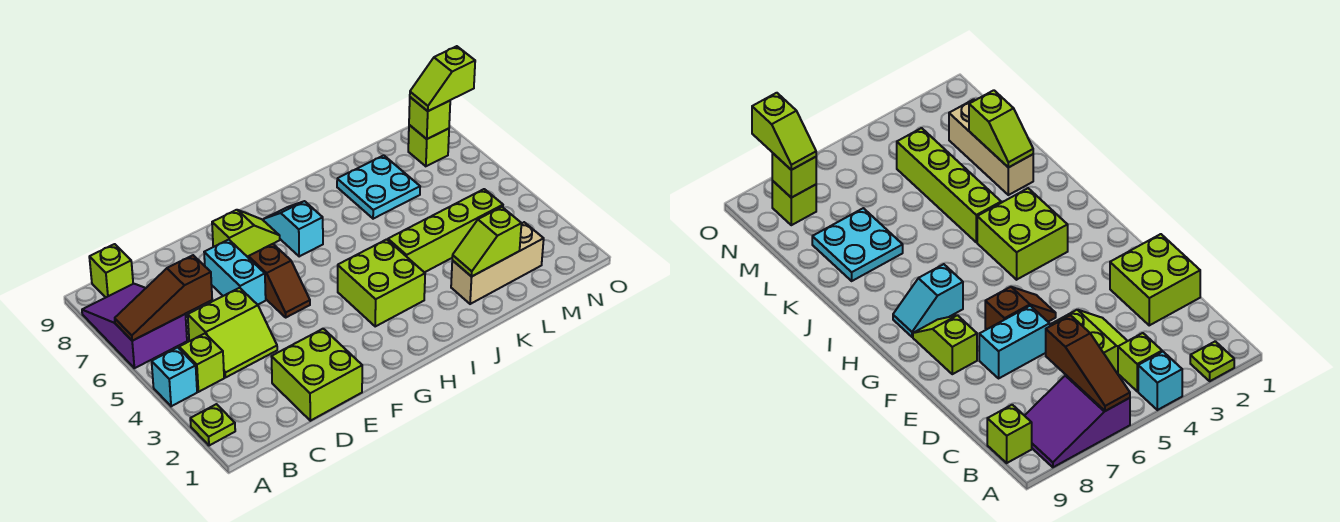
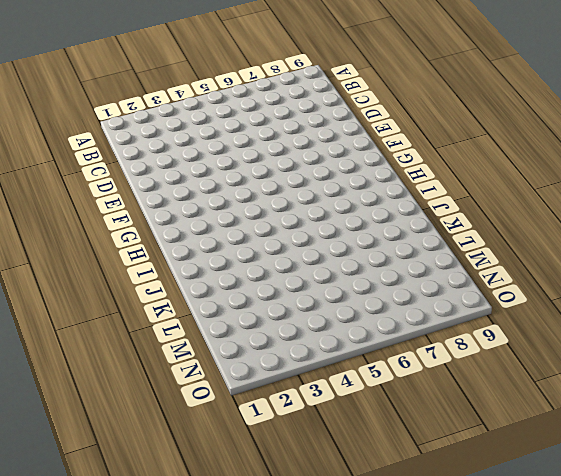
none -> lime plate A2 level 1
none -> cyan brick A4 level 1
none -> purple slope A6:B8 level 1 top 6

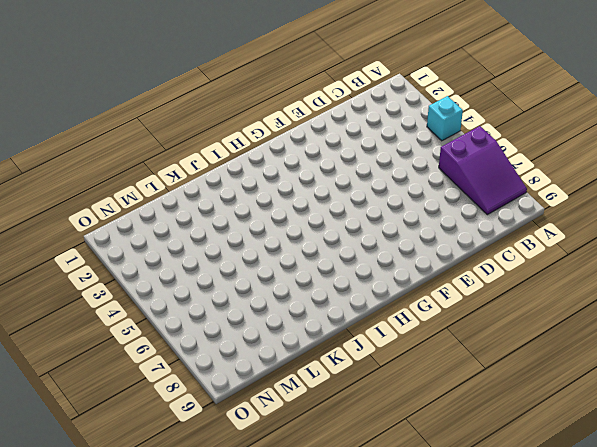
none -> lime plate A2 level 1
none -> lime brick B4 level 1
none -> lime brick B9 level 1

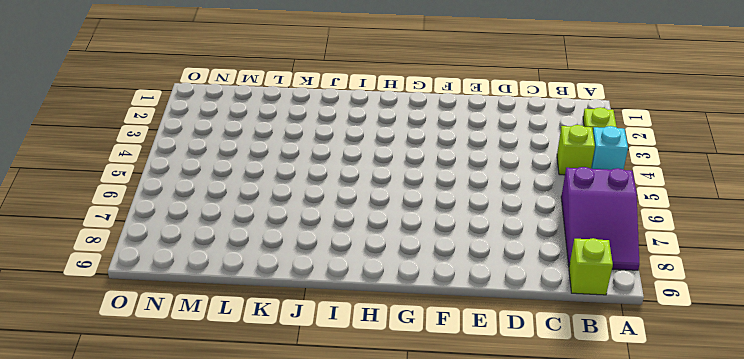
none -> lime slope C4:D5 level 1 top 5
none -> lime brick D1:E2 level 1
none -> cyan brick E6:E7 level 1

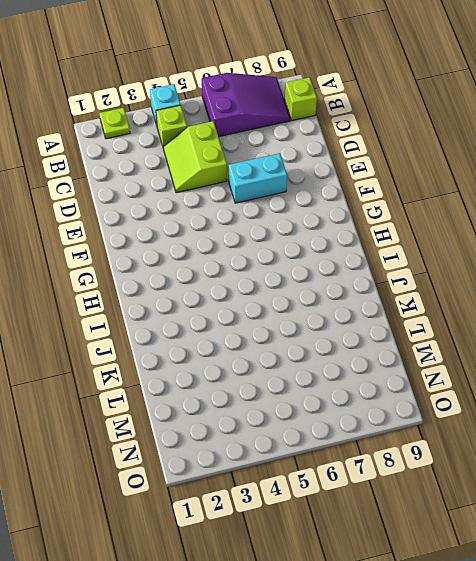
none -> lime brick D1:E2 level 1
none -> brown slope F5:F6 level 1 top 6
none -> lime slope F8:G8 level 1 top F

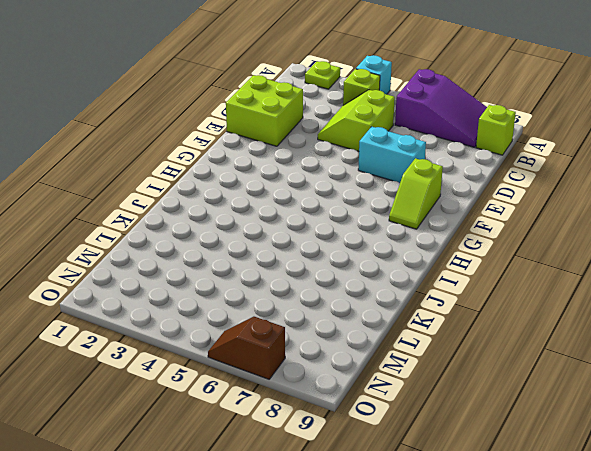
brown slope O6:O7 level 1 top 7 -> brown slope F5:F6 level 1 top 6
none -> lime brick H3:I4 level 1
none -> cyan slope H7:H8 level 1 top 7
none -> lime brick J4:M4 level 1

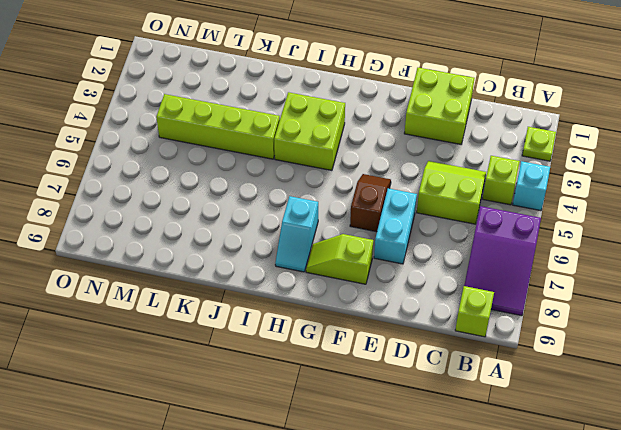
none -> tan brick K2:M2 level 1
none -> cyan plate K7:L8 level 1
none -> lime brick N8 level 1

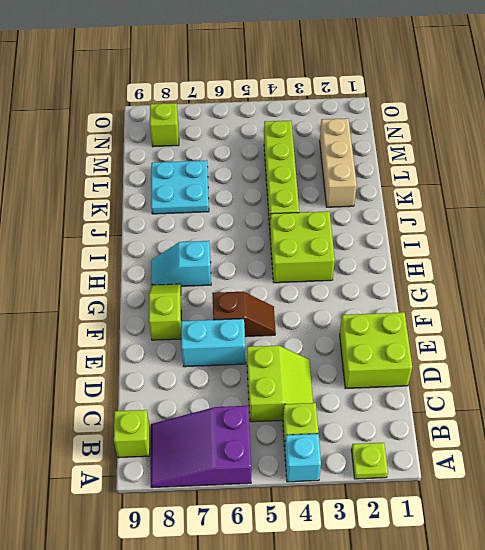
none -> brown slope A6:C6 level 2 top C
none -> lime slope K2:L2 level 2 top L
none -> lime brick N8 level 2

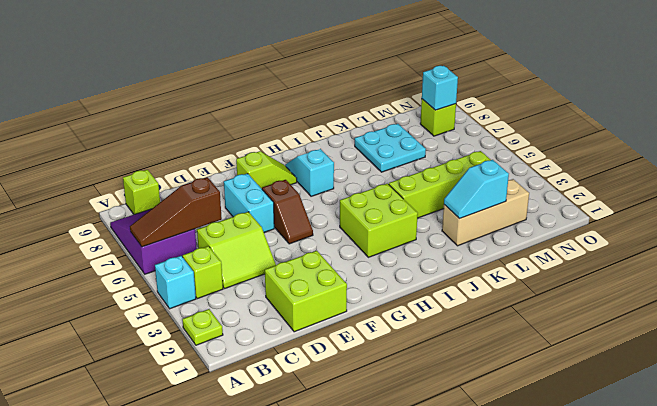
cyan slope K2:L2 level 2 top L -> lime slope K2:L2 level 2 top L
cyan brick N8 level 2 -> lime brick N8 level 2
none -> lime slope N8:O8 level 3 top O

